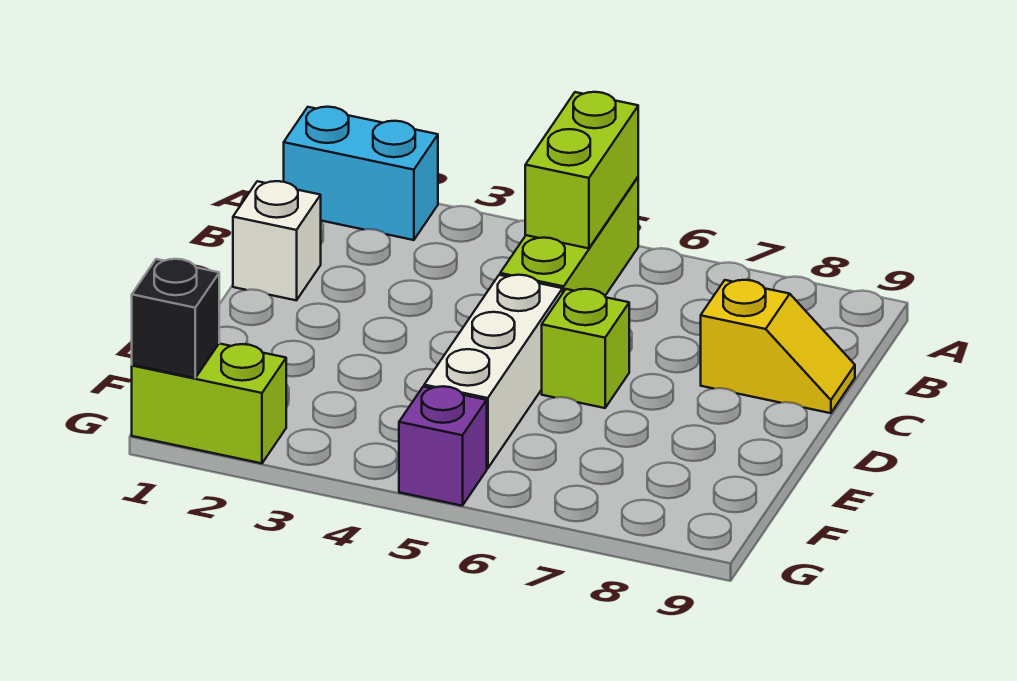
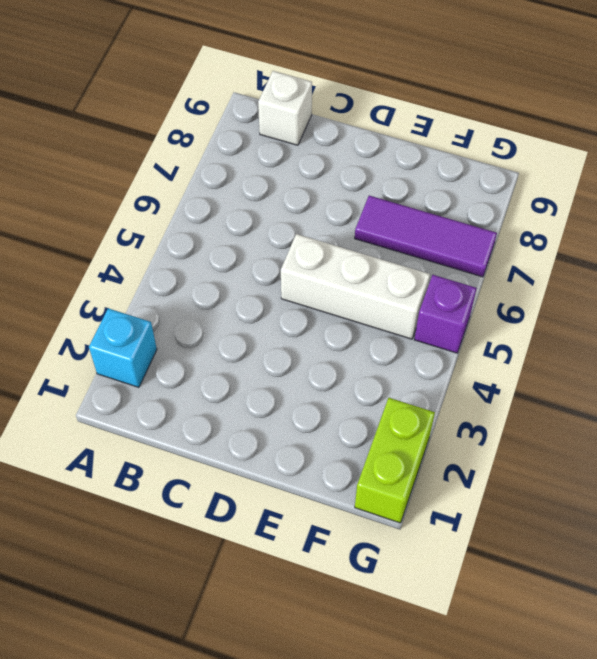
cyan brick A2 level 1 -> cyan brick A1:A2 level 1
white brick B9 level 1 -> white brick C1 level 1
purple tile E7:G7 level 1 -> none
none -> lime brick A5:C5 level 1
none -> yellow slope C8:C9 level 1 top 8

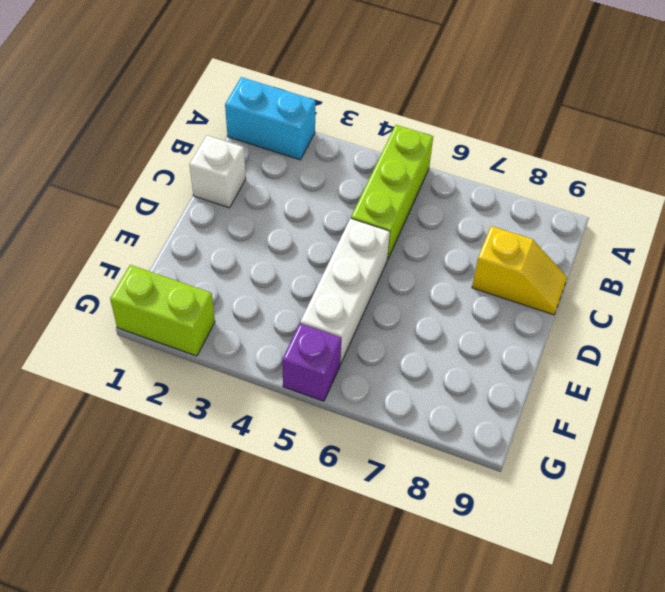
none -> lime brick D6 level 1
none -> lime brick A5:B5 level 2

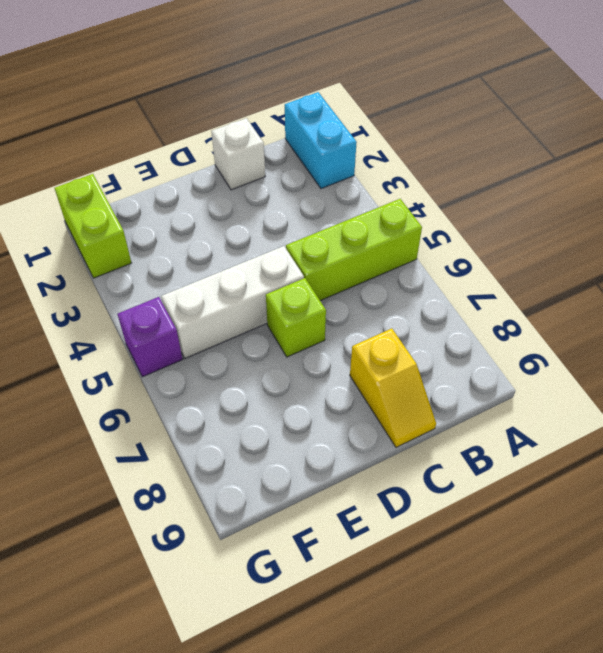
none -> lime brick A5:B5 level 2
none -> black brick G1 level 2

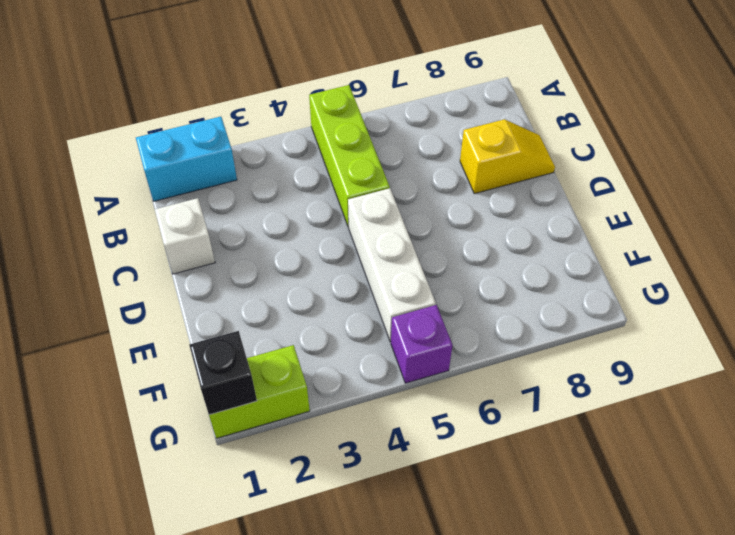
none -> lime brick D6 level 1
none -> lime brick A5:B5 level 2

